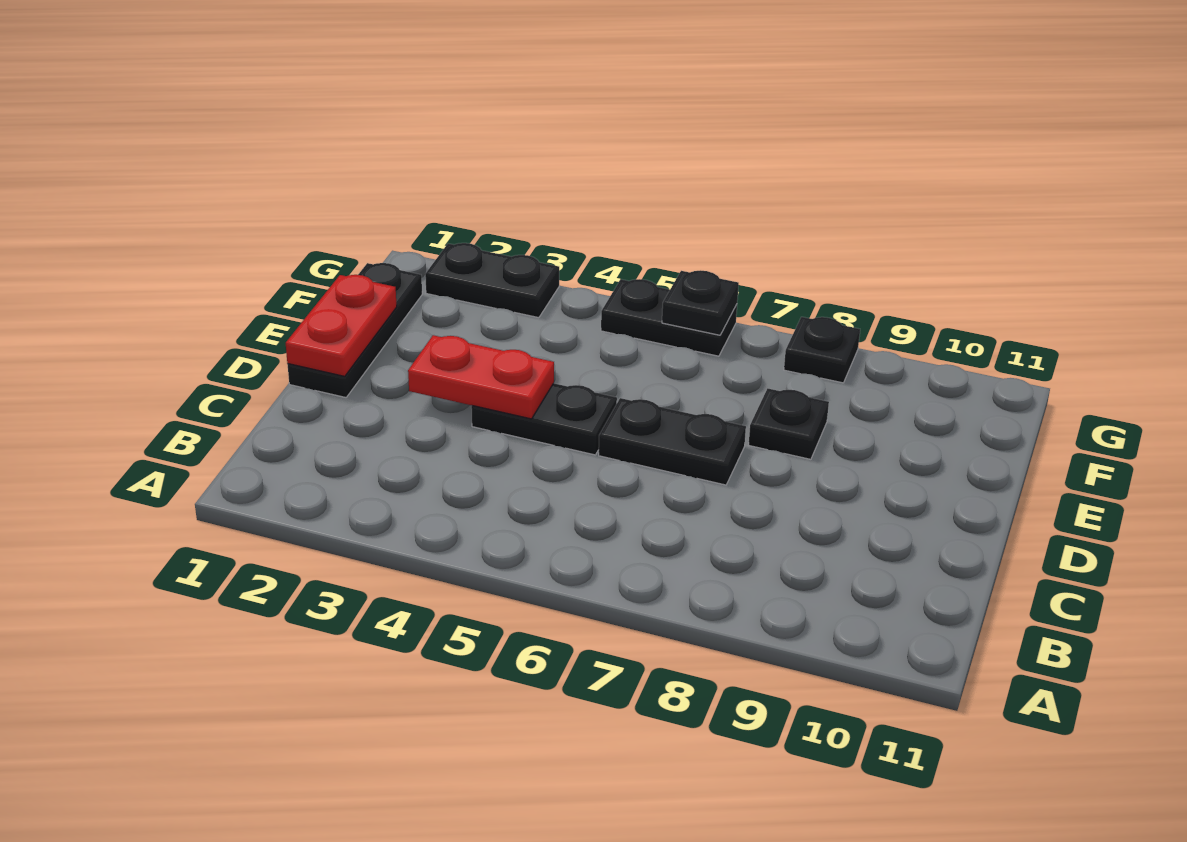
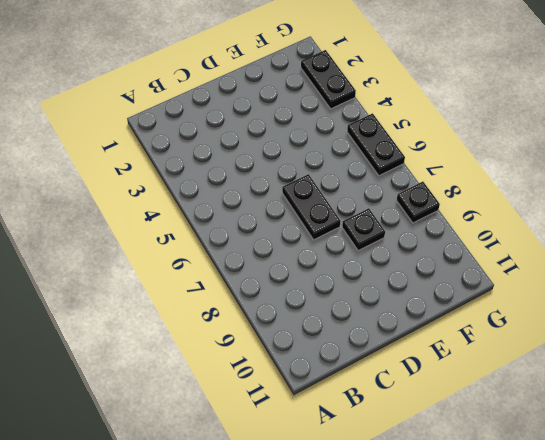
none -> black plate D1:F1 level 1
none -> black plate D4:D5 level 1

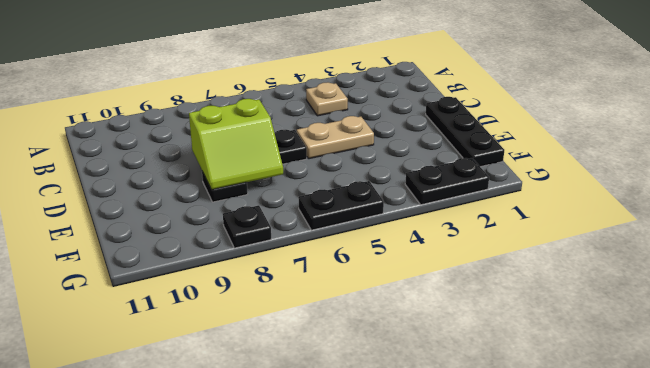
tan plate B4 level 1 -> none
tan plate D4:D5 level 1 -> black plate D4:D5 level 1
lime slope D7:E8 level 2 top D -> none
none -> red plate D1:E1 level 2
none -> red plate D3:D4 level 2

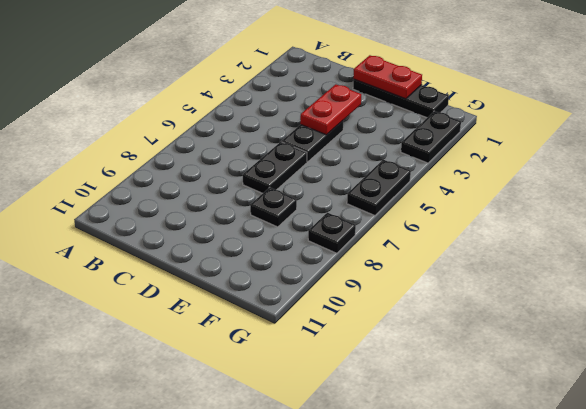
none -> black plate G6 level 2

